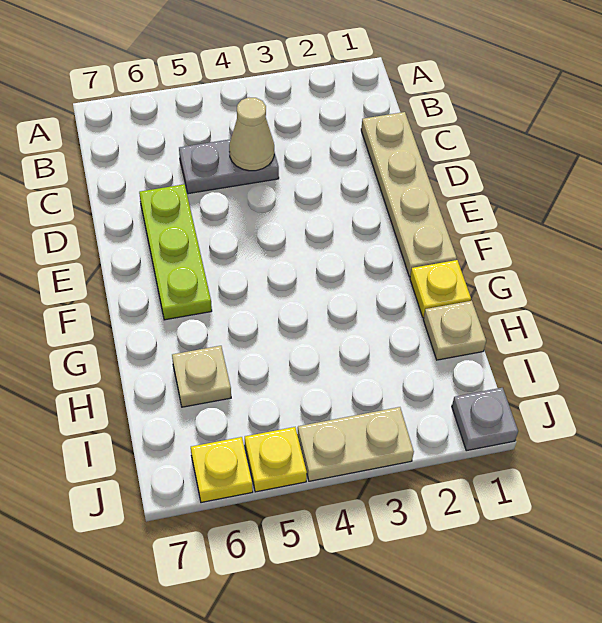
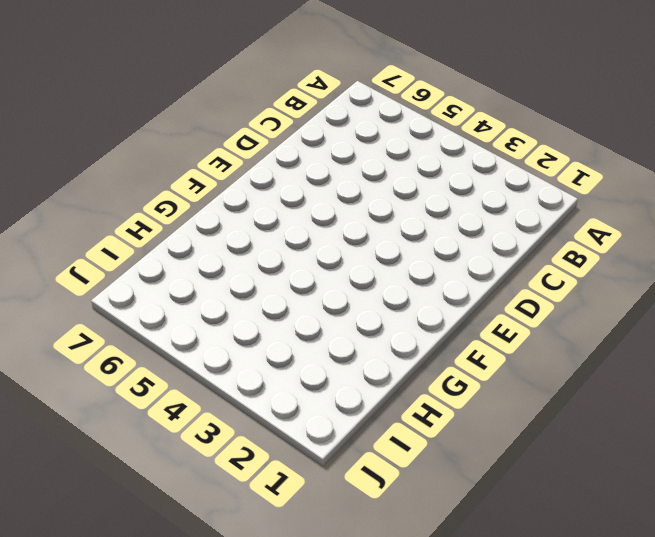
none -> tan plate C1:F1 level 1
none -> grey plate C4:C5 level 1

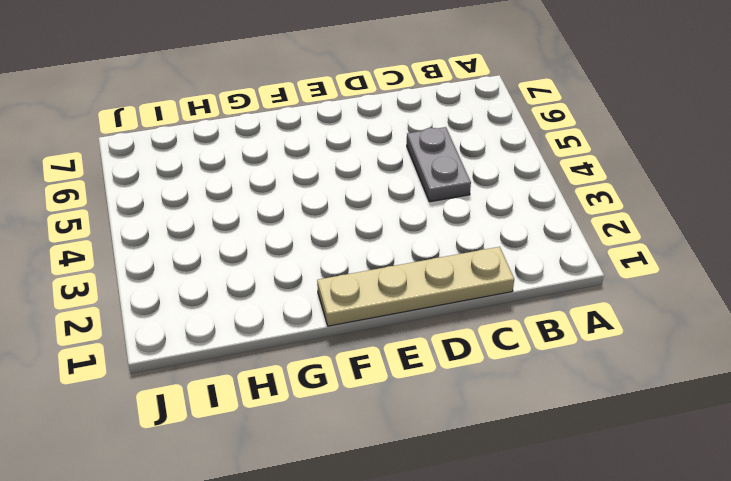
none -> lime plate D6:F6 level 1
none -> yellow plate G1 level 1

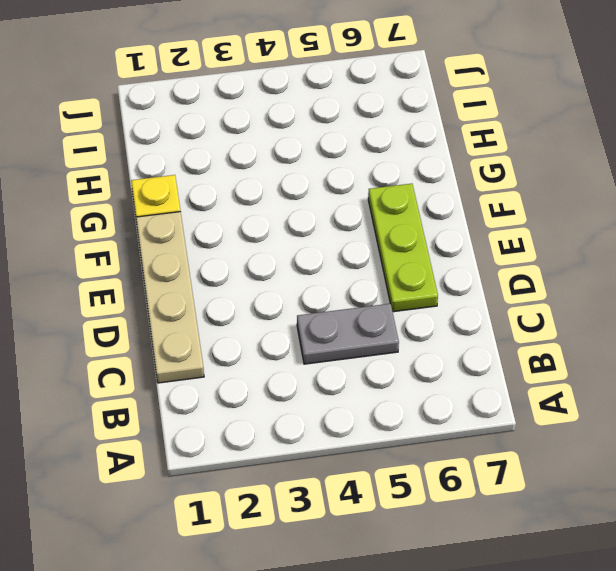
none -> tan plate H1 level 1
none -> tan plate H6 level 1

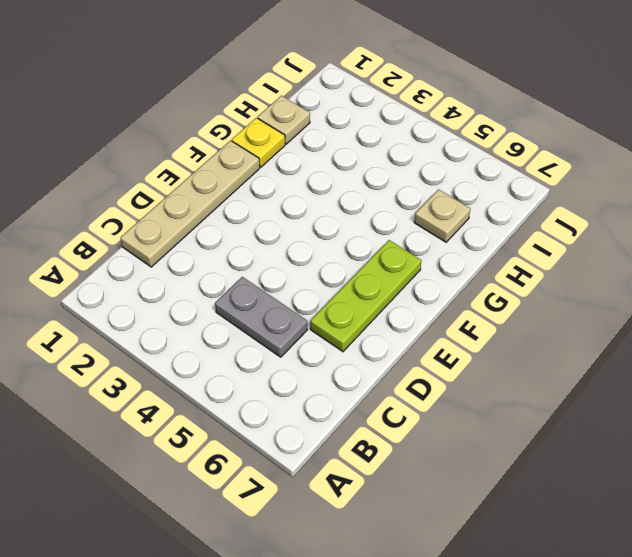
none -> grey plate J1 level 1
none -> tan plate J3:J4 level 1

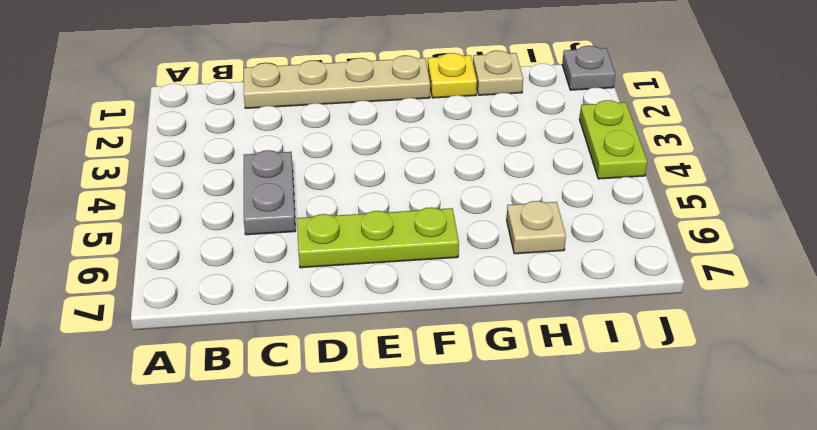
lime plate J3:J4 level 1 -> tan plate J3:J4 level 1
none -> yellow plate J5 level 1
none -> yellow plate J6 level 1

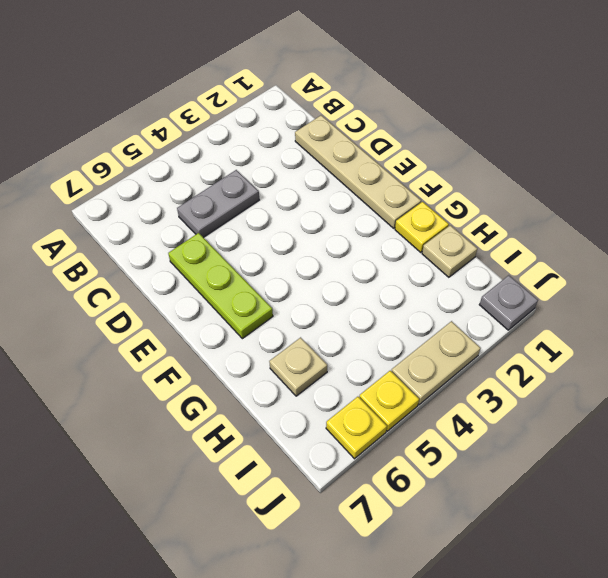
none -> tan cone C4 level 2

